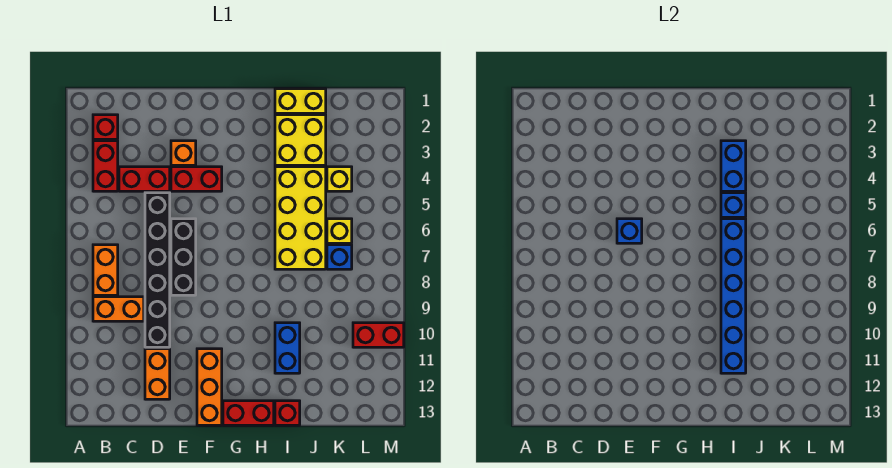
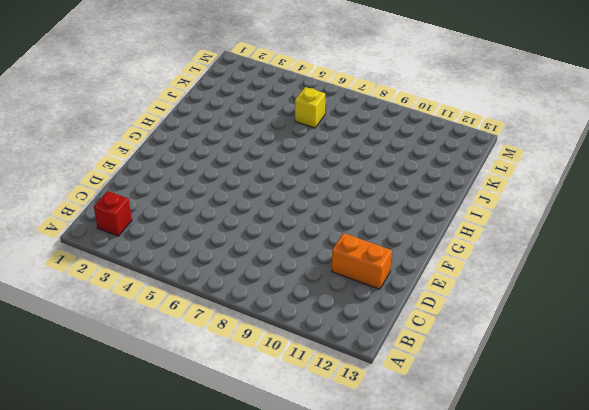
none -> red brick B3:B4 level 1
none -> orange brick B7:B8 level 1
none -> orange brick B9:C9 level 1

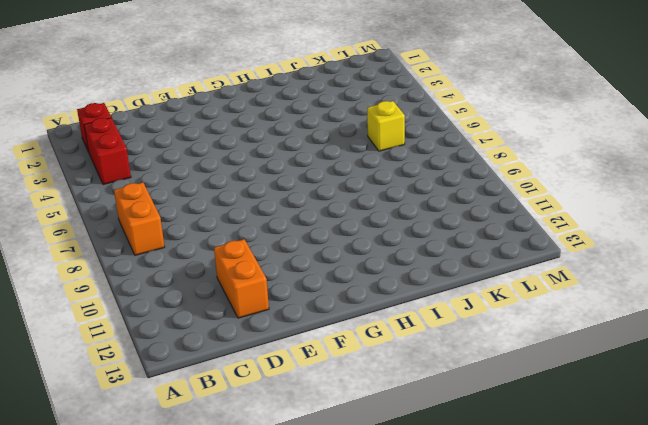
none -> orange brick B9:C9 level 1
none -> red brick C4:D4 level 1
none -> black brick D5:D10 level 1

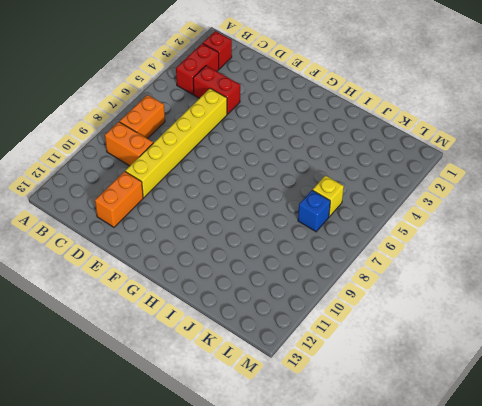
yellow brick D5:D10 level 1 -> black brick D5:D10 level 1
none -> orange brick E3 level 1
none -> red brick E4:F4 level 1
none -> black brick E6:E8 level 1

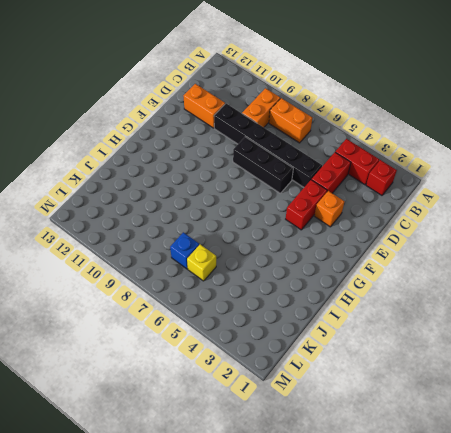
none -> orange brick F11:F13 level 1
none -> red brick G13:H13 level 1
none -> yellow brick I1:J1 level 1

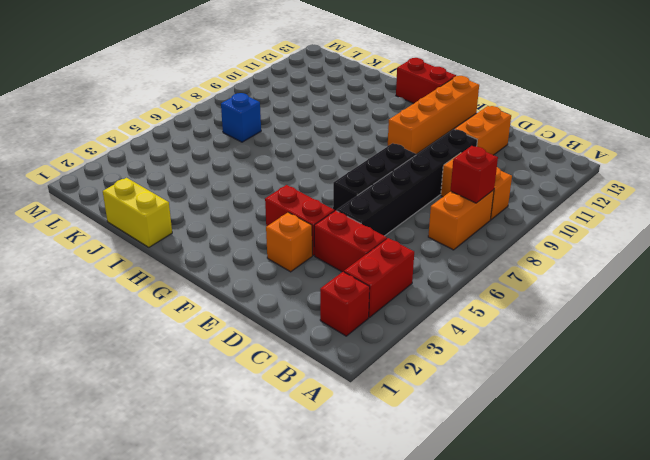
red brick B8 level 2 -> red brick I13 level 1
orange brick F10:F13 level 1 -> orange brick F11:F13 level 1
none -> yellow brick I2:J3 level 1
none -> yellow brick I4:J7 level 1
none -> blue brick I10:I11 level 1

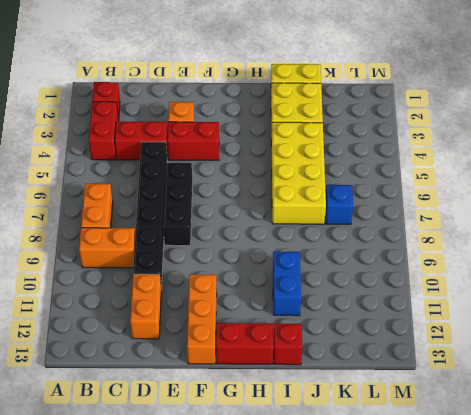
none -> yellow brick K4 level 1
none -> yellow brick K6 level 1
none -> red brick L10:M10 level 1

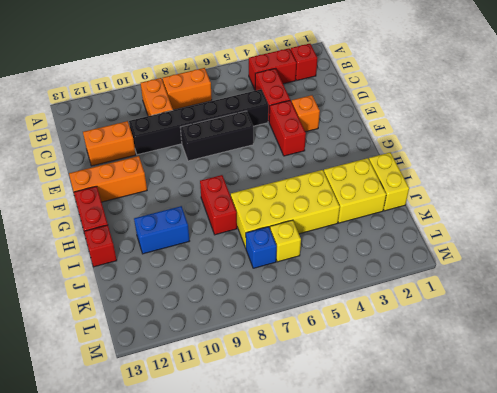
red brick H8:I8 level 1 -> red brick L10:M10 level 1
none -> yellow brick K4 level 1
none -> blue brick E6 level 2
none -> blue brick I3:I4 level 2

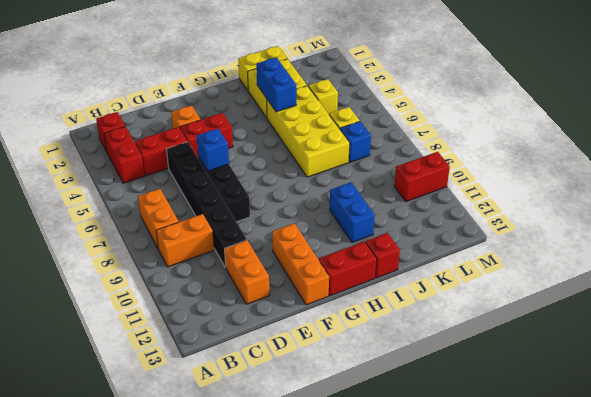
none -> blue brick I5 level 2
none -> blue brick I6:I11 level 2

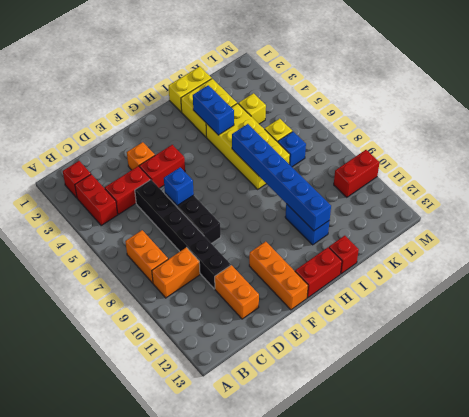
none -> blue brick I5 level 2

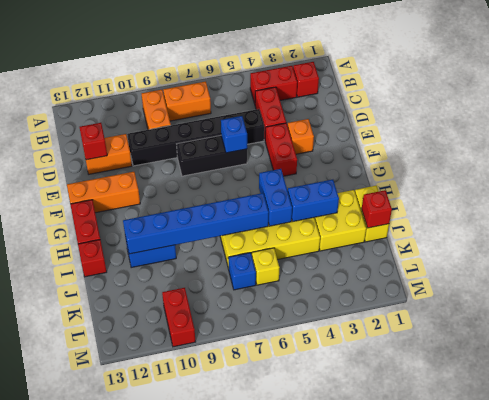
red brick D12 level 2 -> none
blue brick H5:I5 level 2 -> blue brick I5 level 2
red brick J1 level 2 -> none
none -> yellow brick K4 level 1

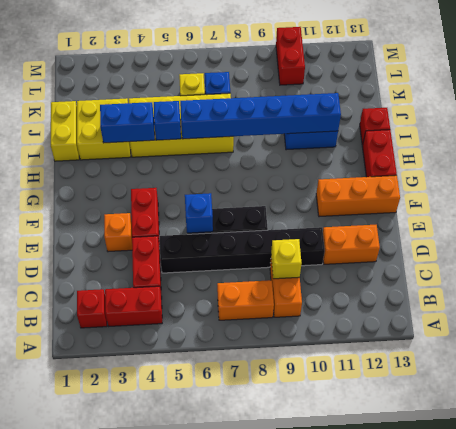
yellow brick C9 level 2 -> yellow brick K4 level 1

